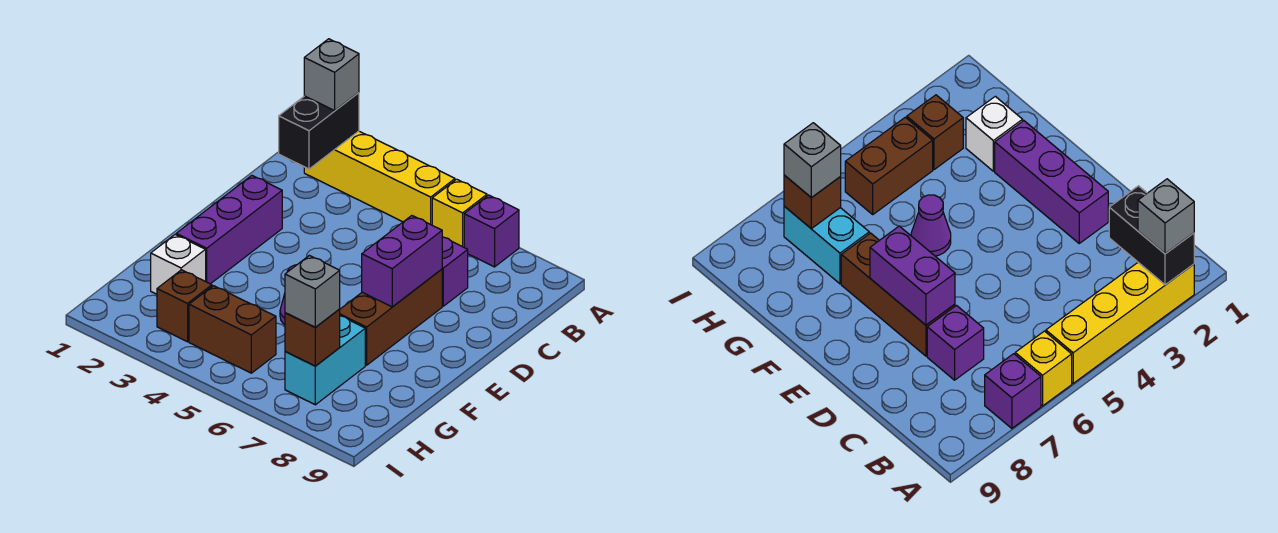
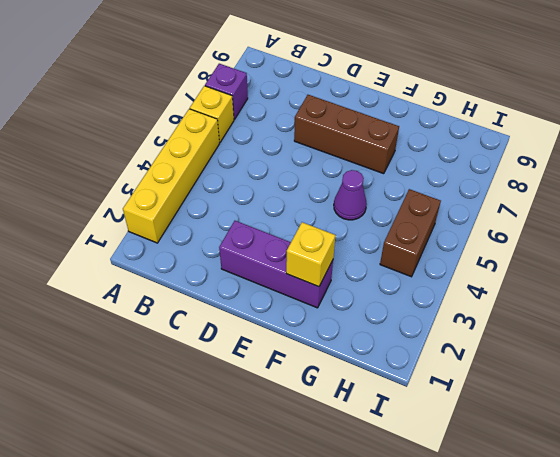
yellow brick F2 level 2 -> none
none -> purple brick C7 level 1
none -> white brick G2 level 1
none -> cyan brick G7:H7 level 1

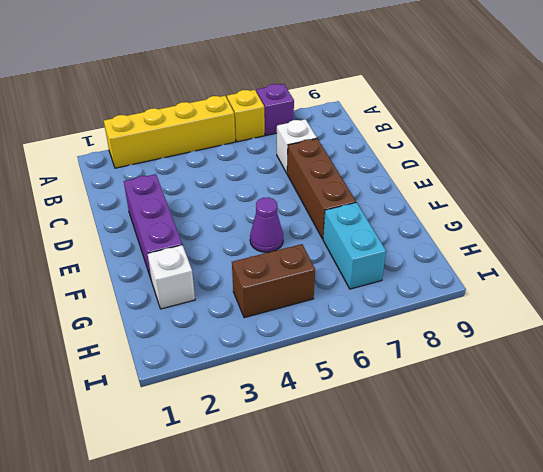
white brick C7 level 1 -> purple brick C7 level 1
none -> brown brick H3 level 1
none -> black brick A2:B2 level 2
none -> purple brick D7:E7 level 2

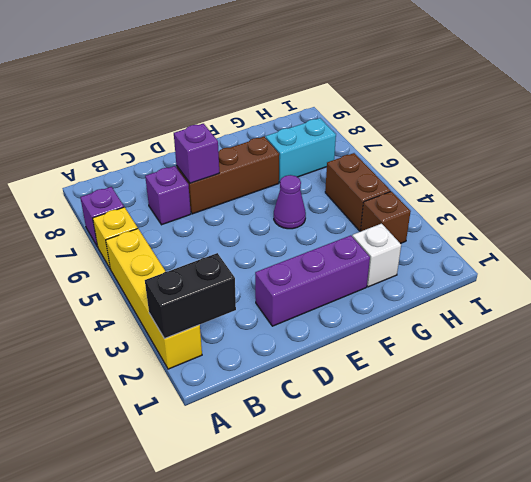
purple brick D7 level 2 -> purple brick D7:E7 level 2
none -> brown brick H7 level 2
none -> grey brick A2 level 3
none -> grey brick H7 level 3

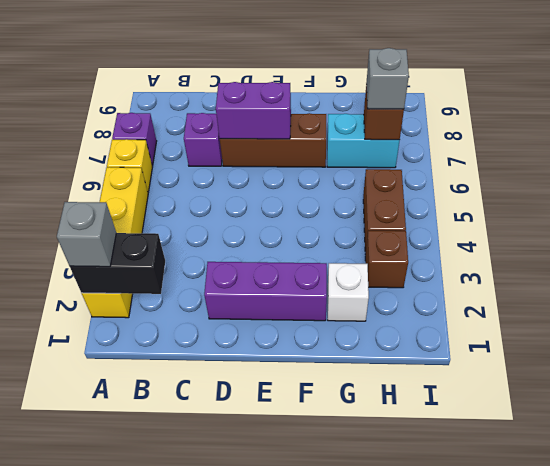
none -> purple cone F5 level 1

